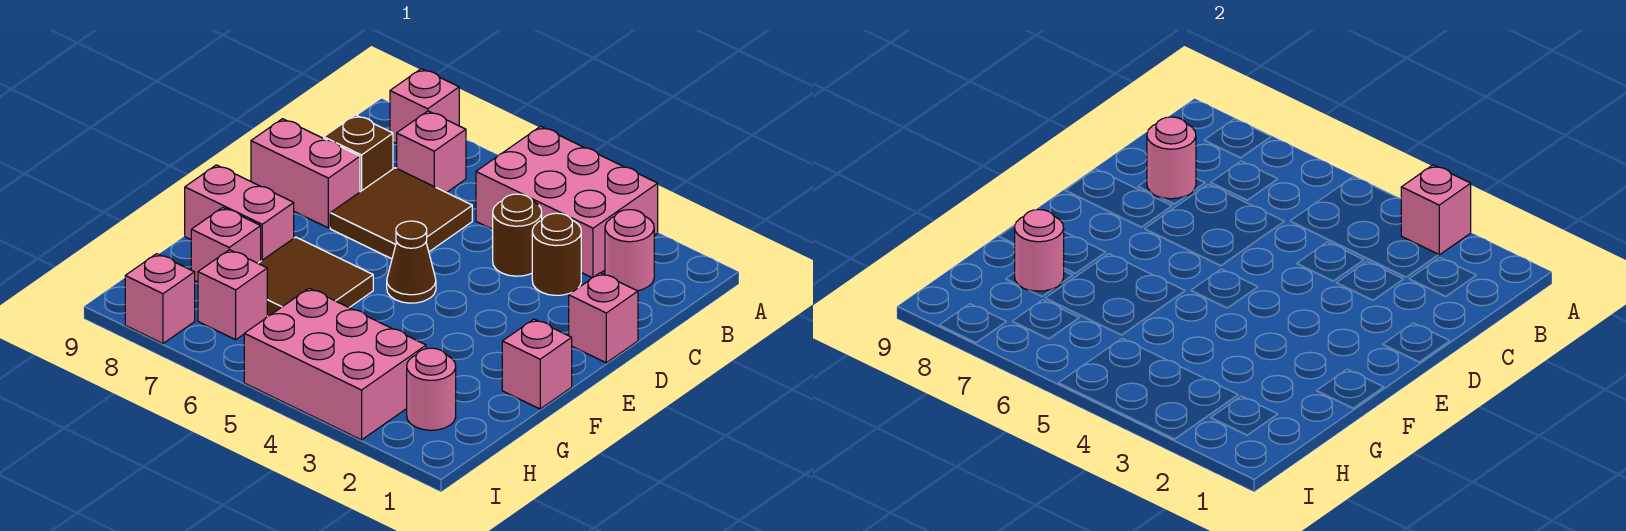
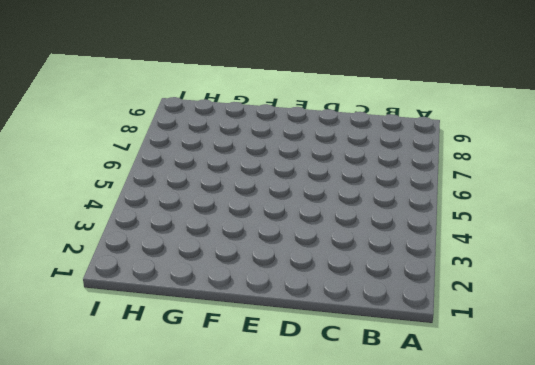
none -> pink brick A3:B5 level 1
none -> pink brick A8 level 1
none -> pink round brick B2 level 1

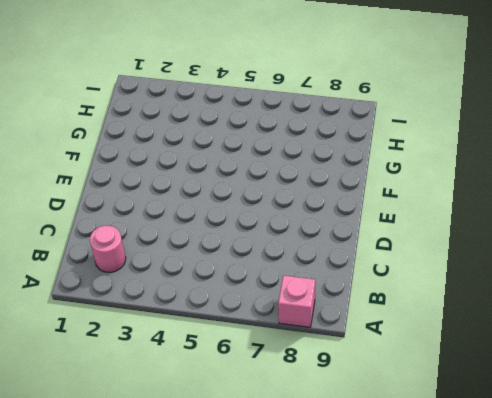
none -> pink brick A3:B5 level 1
none -> pink brick B7 level 1
none -> brown round brick C3 level 1

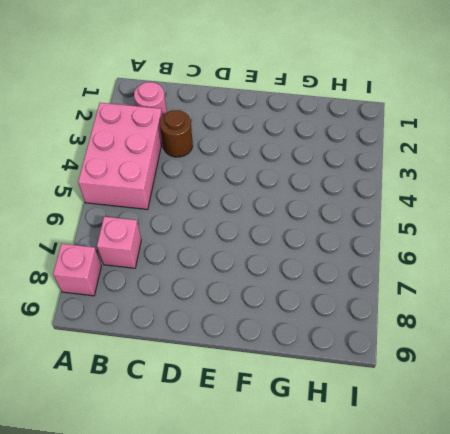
none -> brown round brick C4 level 1
none -> brown tile C6:D7 level 1
none -> brown brick C8 level 1

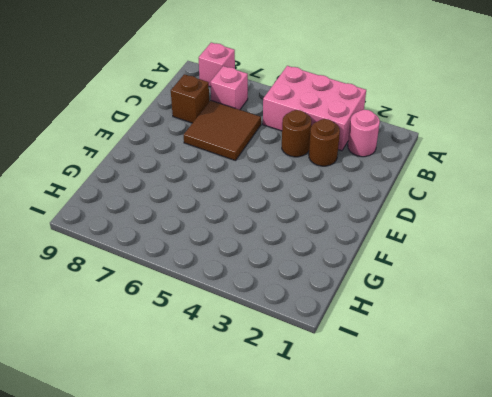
none -> pink brick D1 level 1
none -> pink brick D8:D9 level 1
none -> brown cone E5 level 1

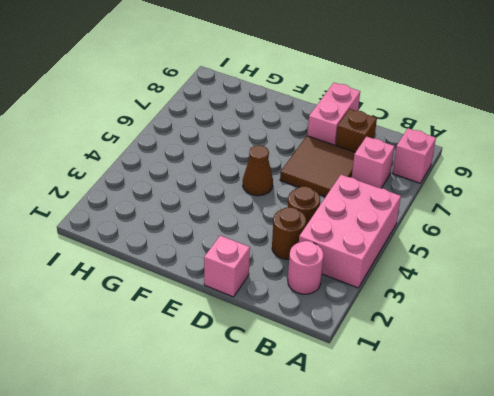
none -> pink brick F1 level 1
none -> brown tile F6:G7 level 1
none -> pink brick F8:F9 level 1

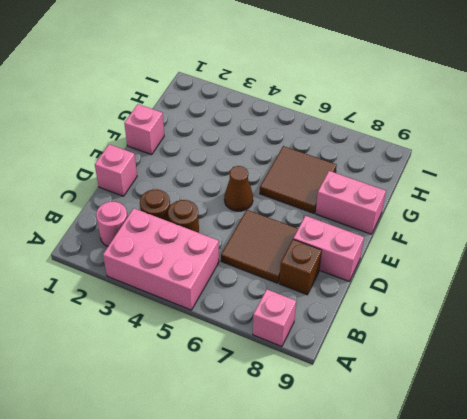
none -> pink brick B7 level 1
none -> pink brick G8 level 1
none -> pink round brick H2 level 1

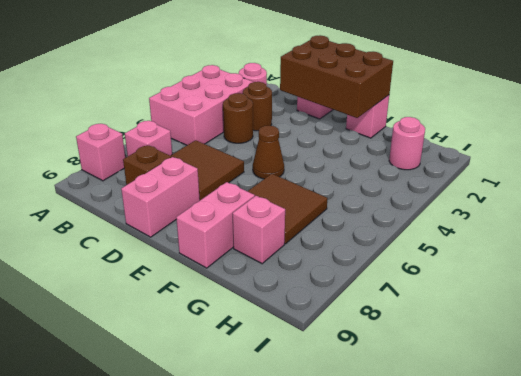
brown brick D1:F2 level 2 -> none
none -> pink brick H3:I5 level 1
none -> pink brick H7 level 1
none -> pink brick I8 level 1

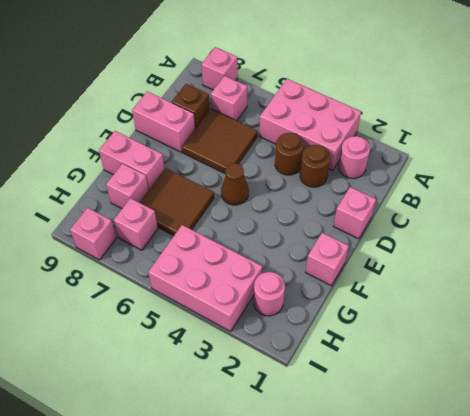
none -> pink brick A3 level 2
none -> pink round brick C8 level 2
none -> pink round brick G8 level 2

